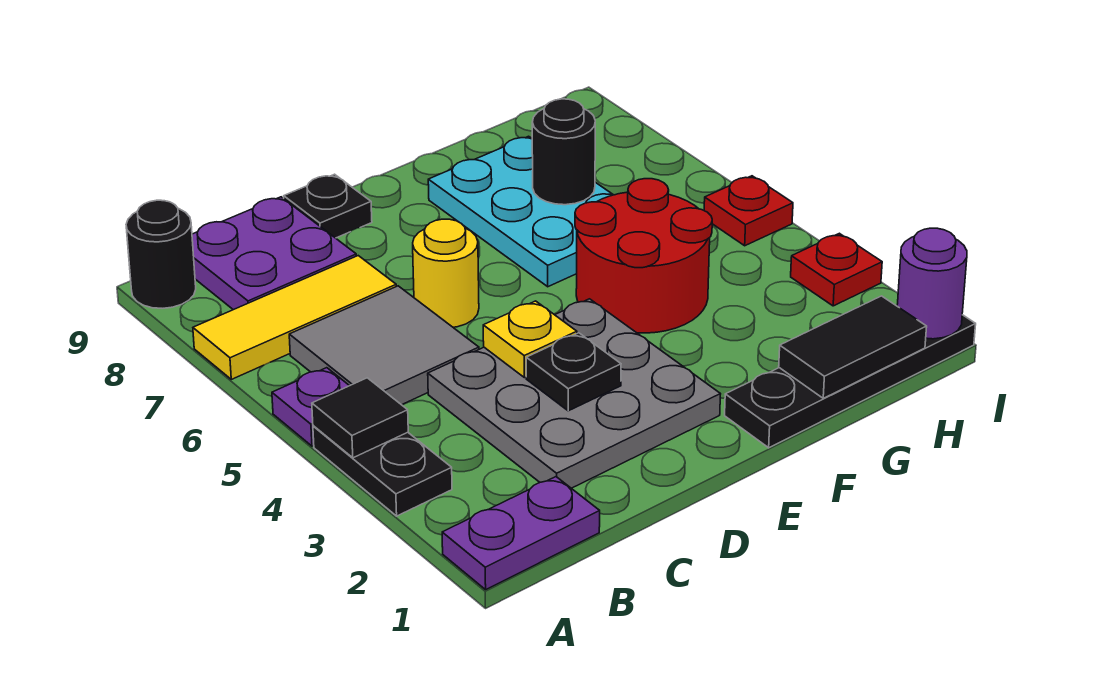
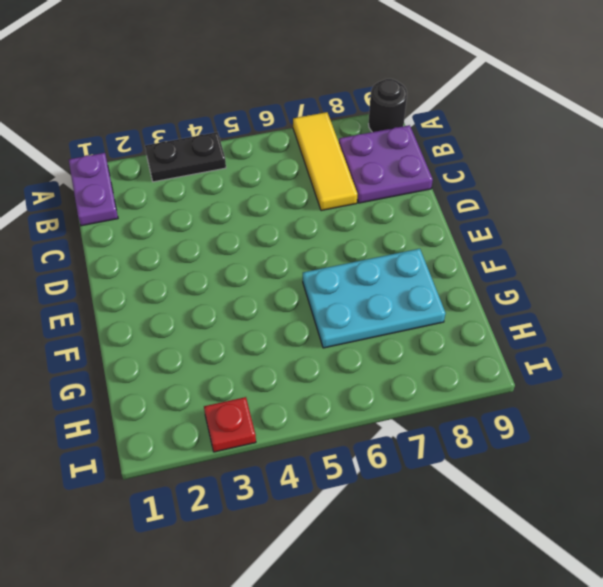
none -> purple plate A5 level 1
none -> grey tile B5:C6 level 1
none -> grey plate C2:E4 level 1

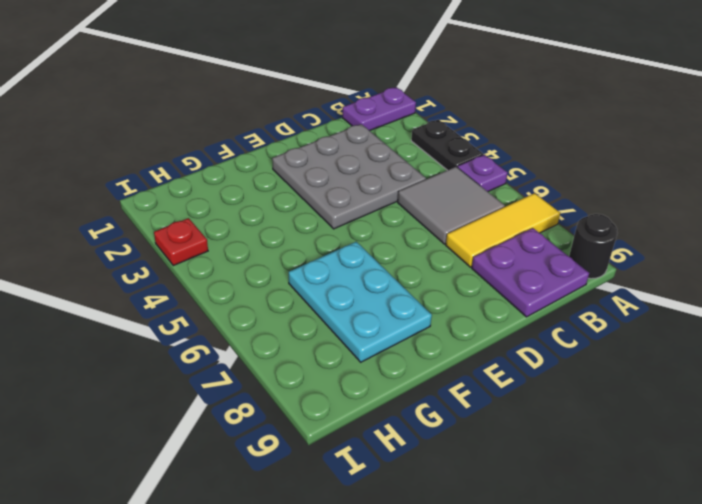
none -> yellow round brick D6 level 1
none -> black plate D9 level 1
none -> black plate F1:I1 level 1

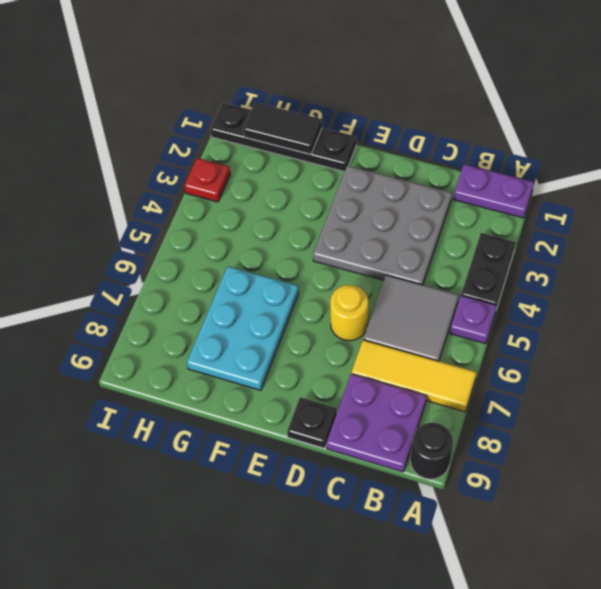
none -> red round brick F4:G5 level 1
none -> red plate I5 level 1
none -> black tile A4 level 2

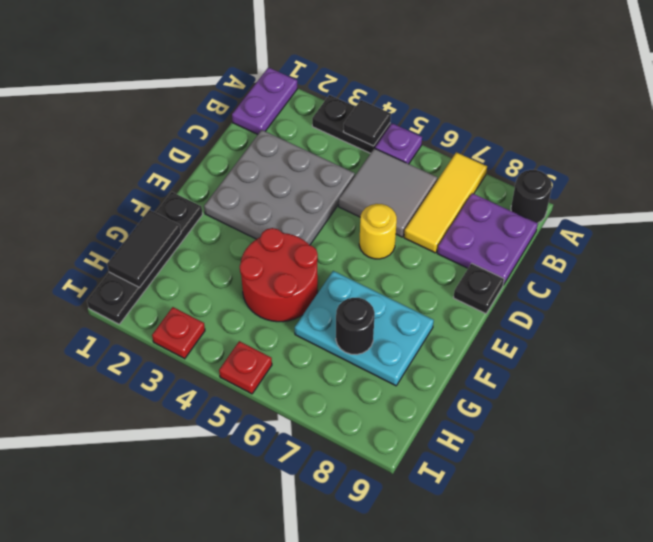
none -> black plate D3 level 2
none -> yellow plate D4 level 2
none -> purple round brick I1 level 2

